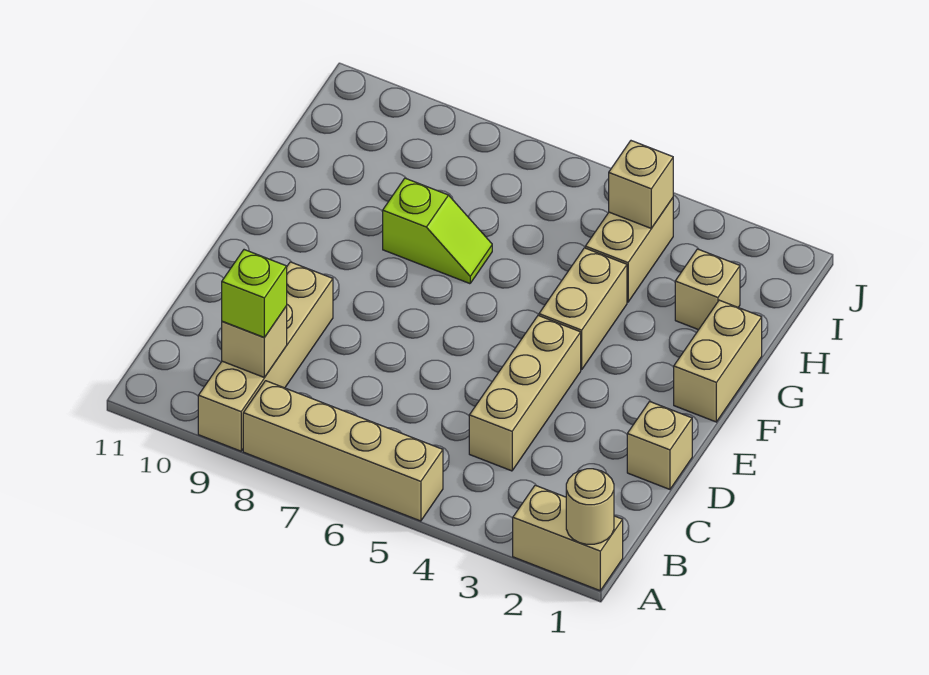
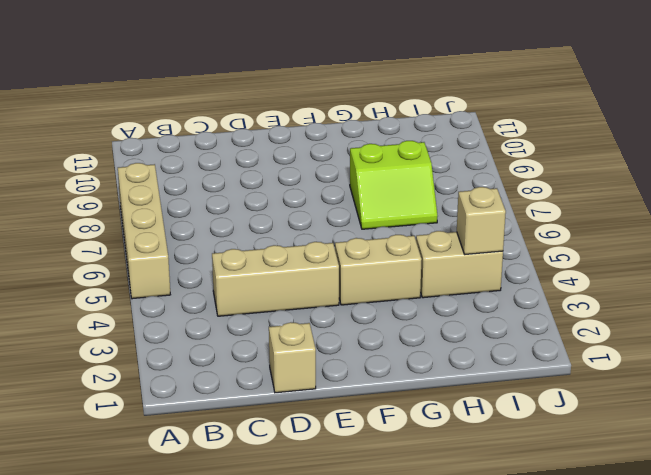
lime slope G7:H8 level 1 top 8 -> lime slope G7:G8 level 1 top 8
none -> tan brick A1:A2 level 1
none -> tan brick A9:D9 level 1
none -> tan brick F1:G1 level 1

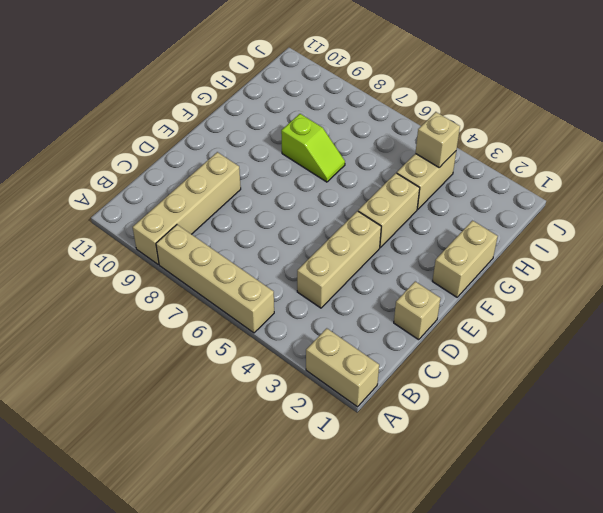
none -> tan brick H2 level 1
none -> tan round brick A1 level 2
none -> tan brick B9 level 2

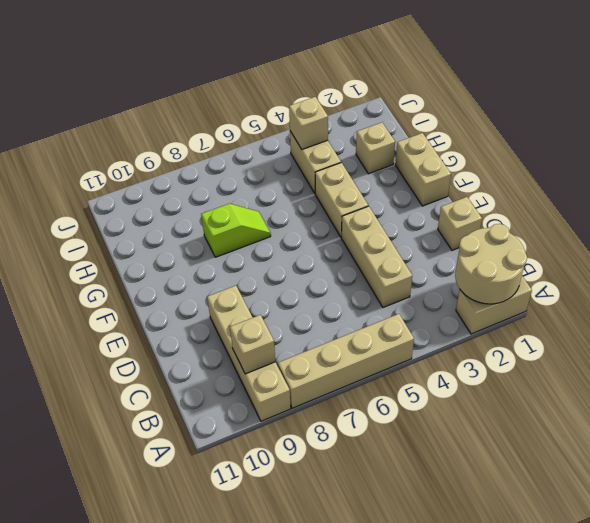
tan round brick A1:B2 level 2 -> tan round brick A1 level 2
none -> lime brick B9 level 3

